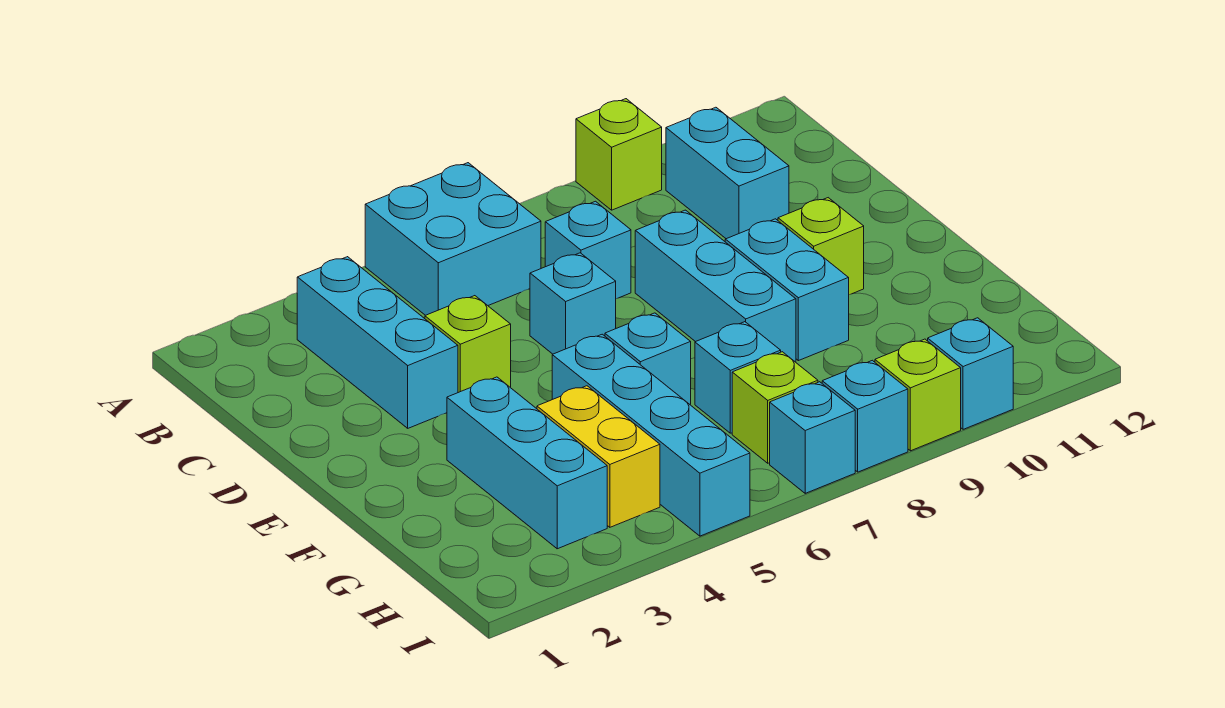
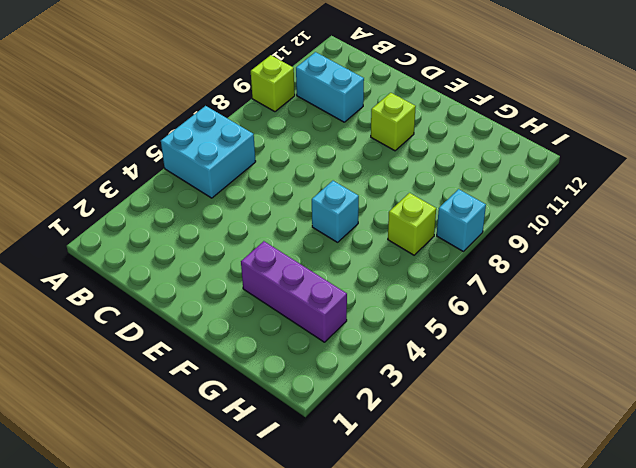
purple brick F3:H3 level 1 -> cyan brick F3:H3 level 1
none -> cyan brick B3:D3 level 1
none -> cyan brick C7 level 1
none -> lime brick D4 level 1

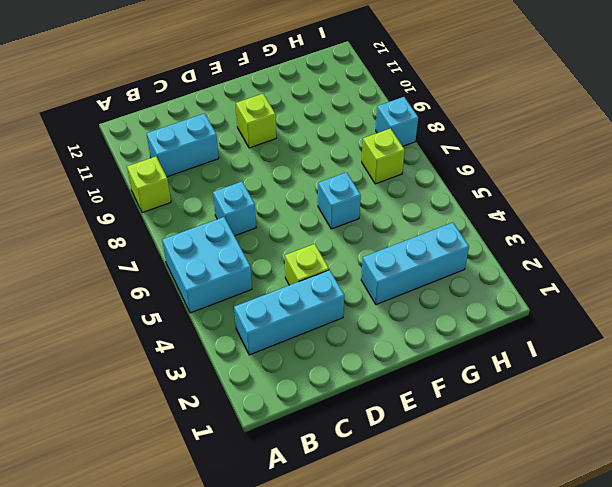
none -> cyan brick D6 level 1
none -> cyan brick D8:F8 level 1
none -> cyan brick E9:F9 level 1

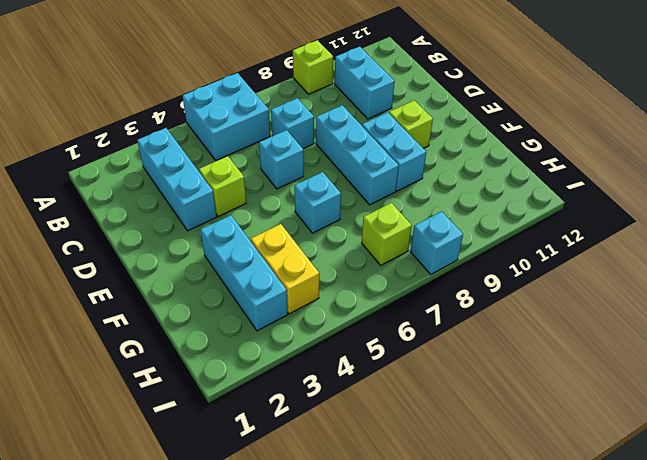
none -> cyan brick F5:I5 level 1
none -> cyan brick G7 level 1
none -> cyan brick I7 level 1

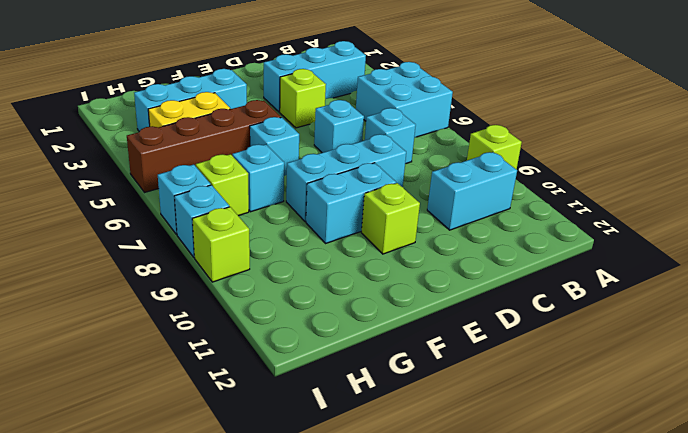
brown brick F5:I5 level 1 -> cyan brick F5:I5 level 1
none -> cyan brick I10 level 1

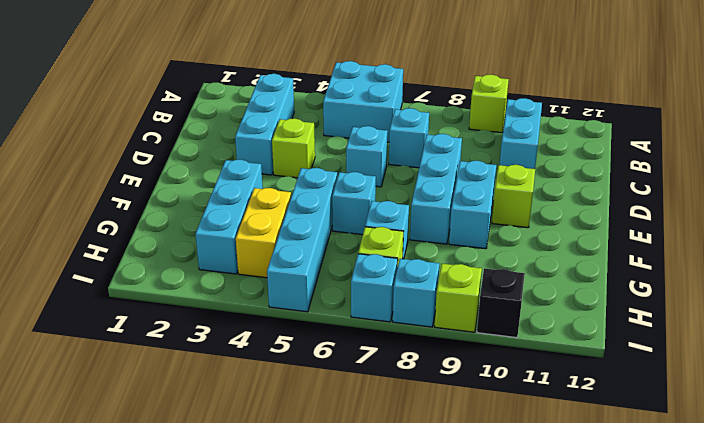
black brick I10 level 1 -> cyan brick I10 level 1

